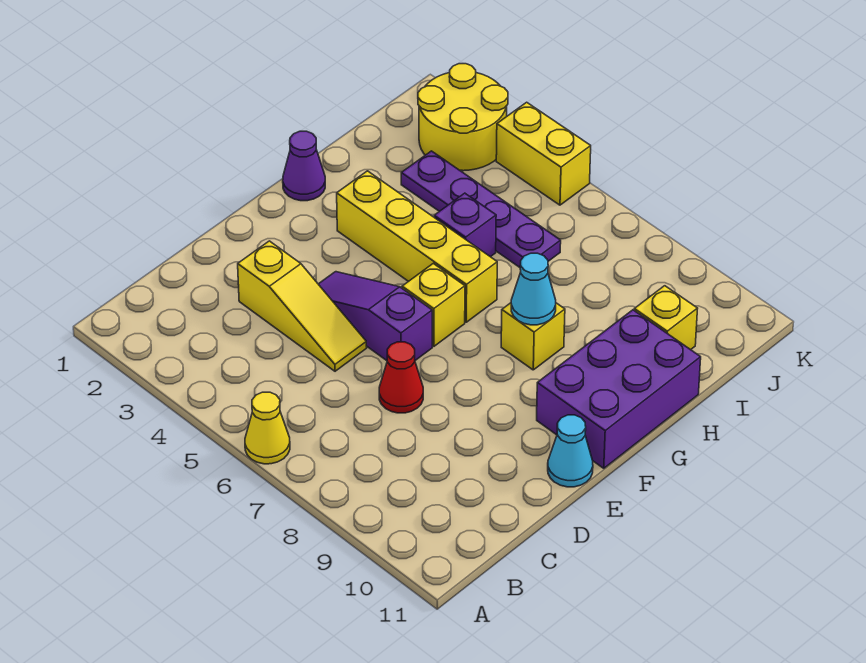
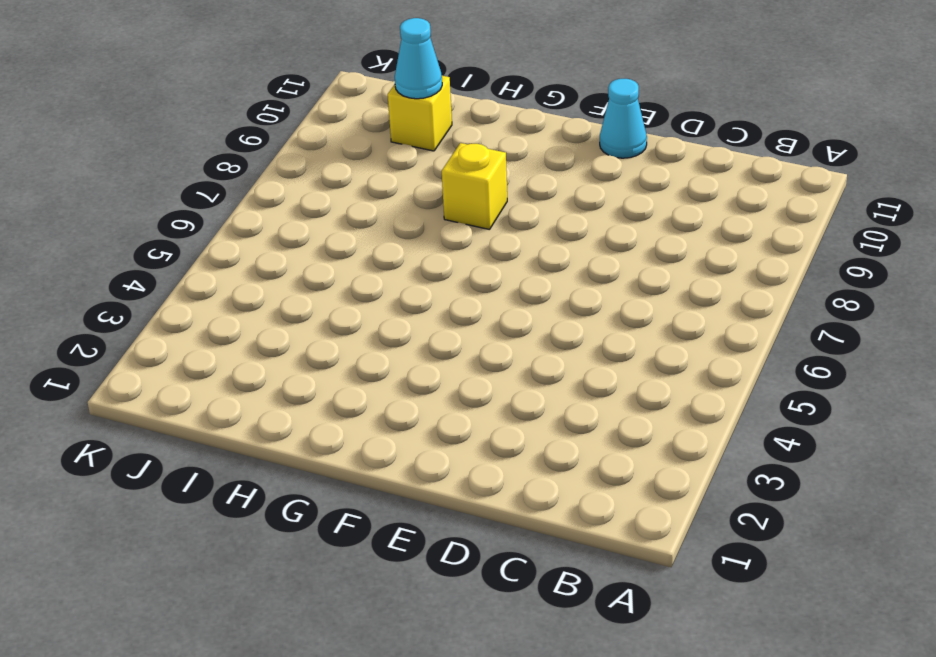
cyan cone I10 level 2 -> cyan cone G8 level 2
none -> yellow cone A6 level 1
none -> yellow slope D3:D5 level 1 top 3
none -> red cone D7 level 1

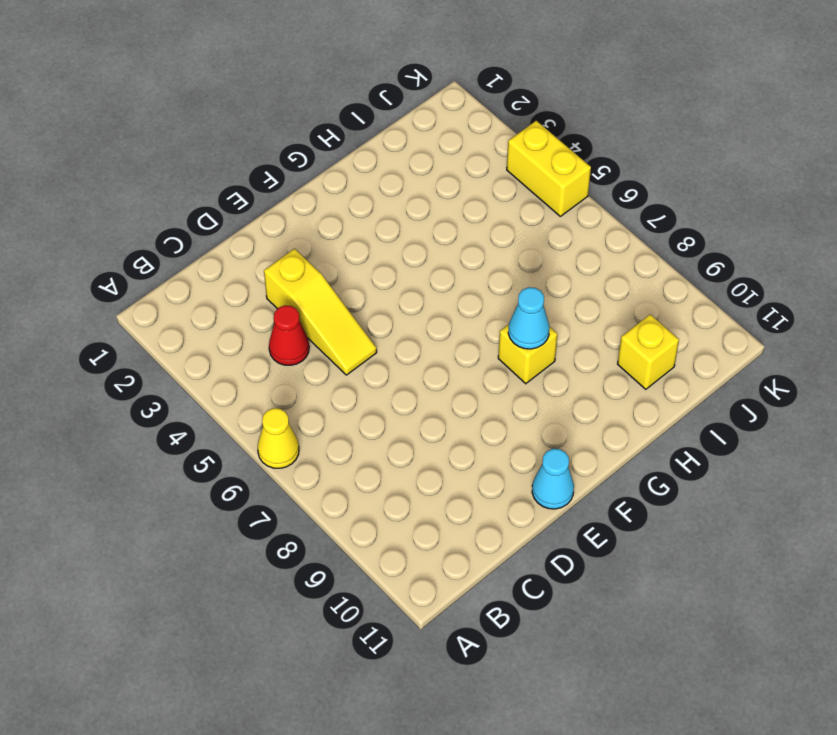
red cone C4 level 1 -> red cone D7 level 1
none -> purple slope E4:E6 level 1 top 6
none -> yellow brick F6 level 1
none -> purple brick F10:H11 level 1

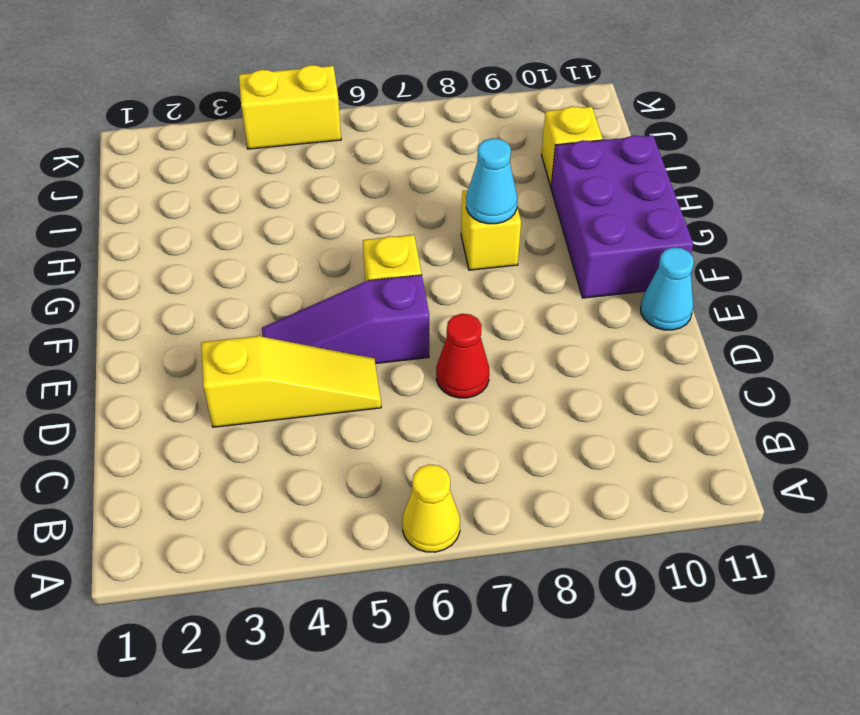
none -> purple cone G1 level 1
none -> yellow brick G3:G6 level 1
none -> purple brick H5 level 1

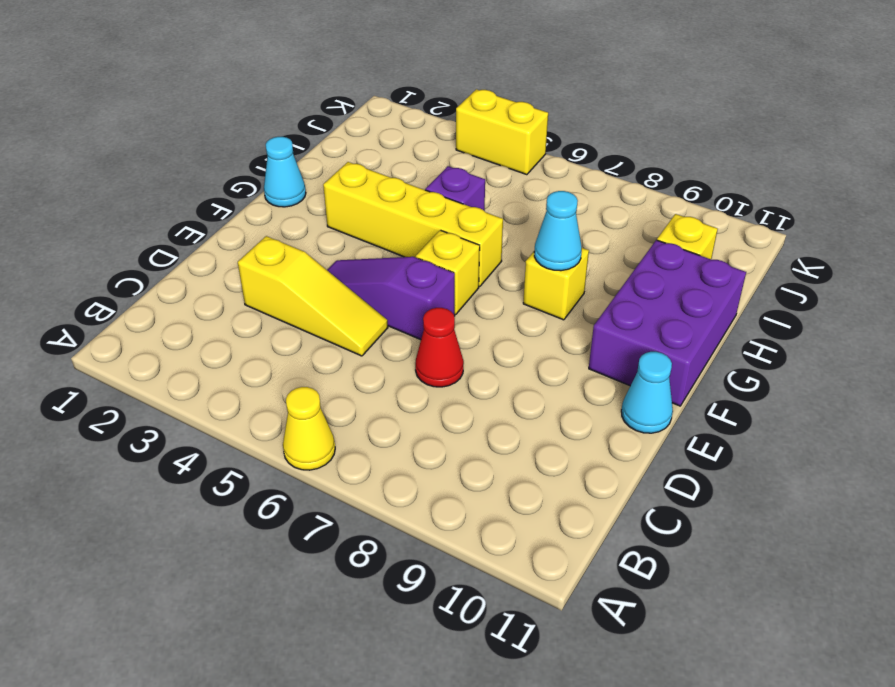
cyan cone G1 level 1 -> purple cone G1 level 1
none -> purple plate I3:I6 level 1
none -> yellow round brick J2:K3 level 1

